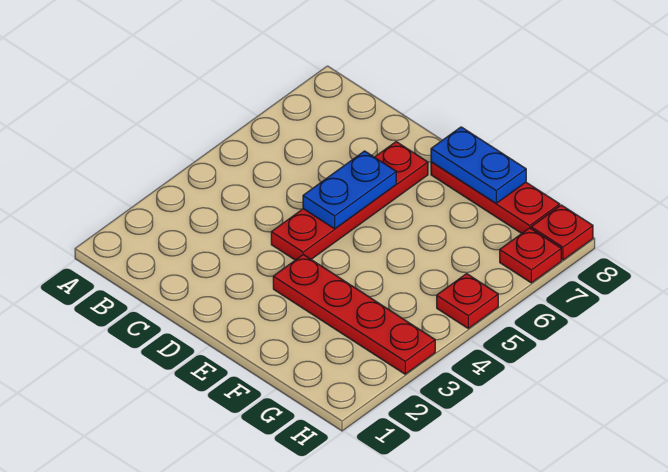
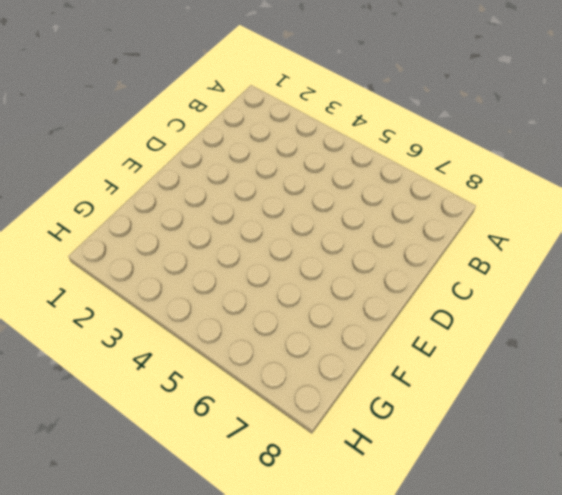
none -> red plate D4:D7 level 1
none -> red plate E3:H3 level 1

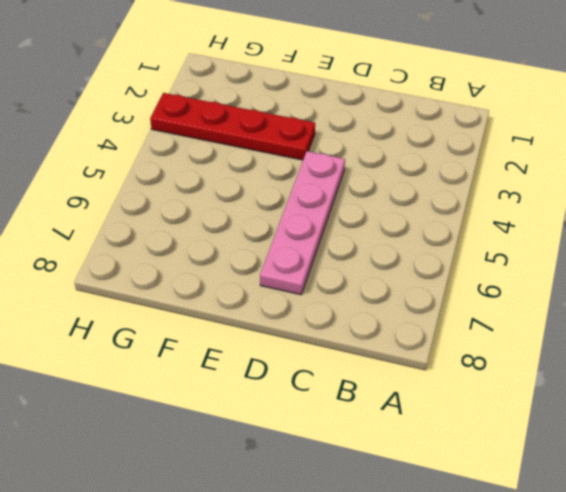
pink plate D4:D7 level 1 -> red plate D4:D7 level 1
none -> red plate E8:G8 level 1
none -> red plate H5 level 1

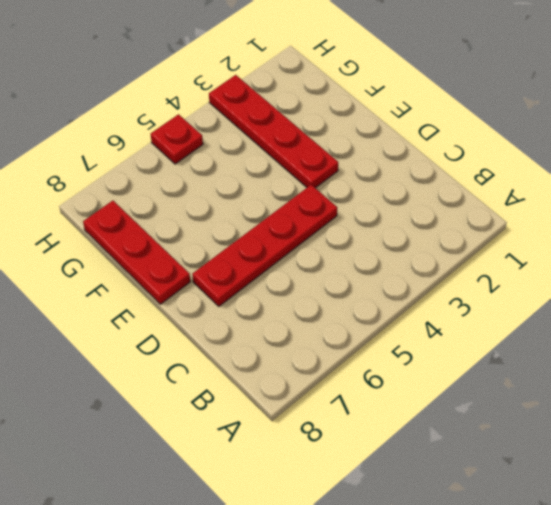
none -> red plate H7 level 1
none -> red plate H8 level 1

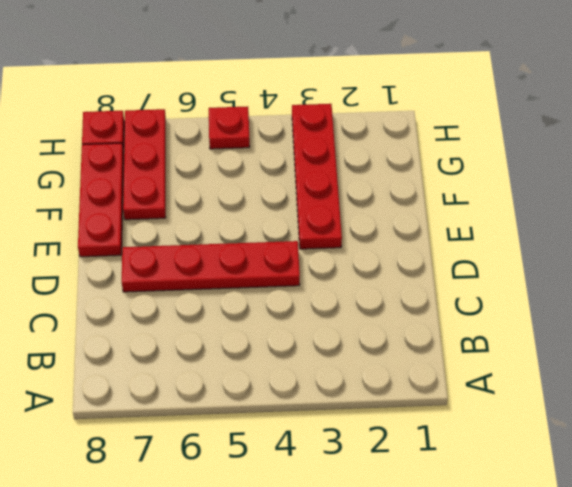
red plate F7:H7 level 1 -> red plate H7 level 1
none -> blue plate D5:D6 level 2
none -> blue plate E8:F8 level 2

